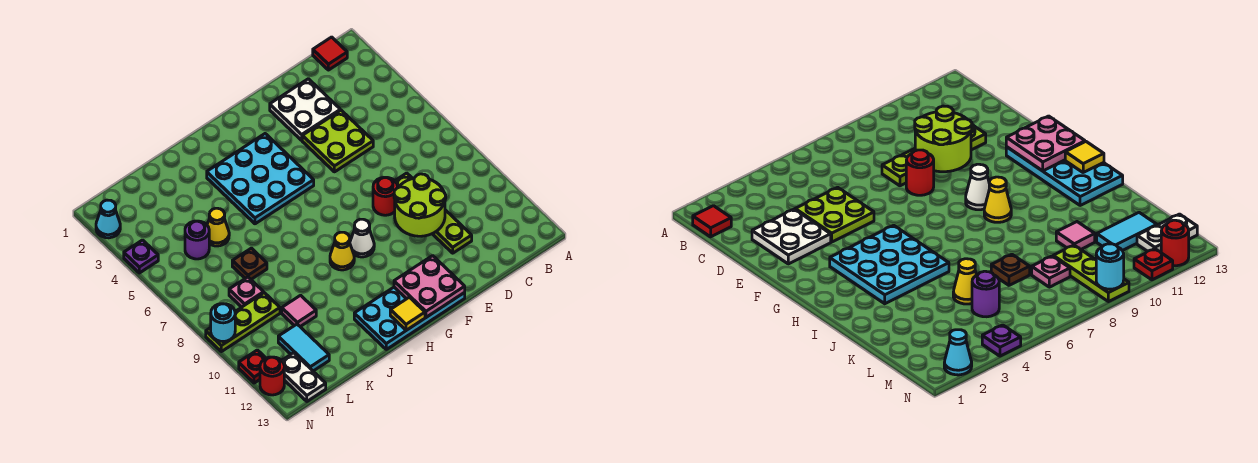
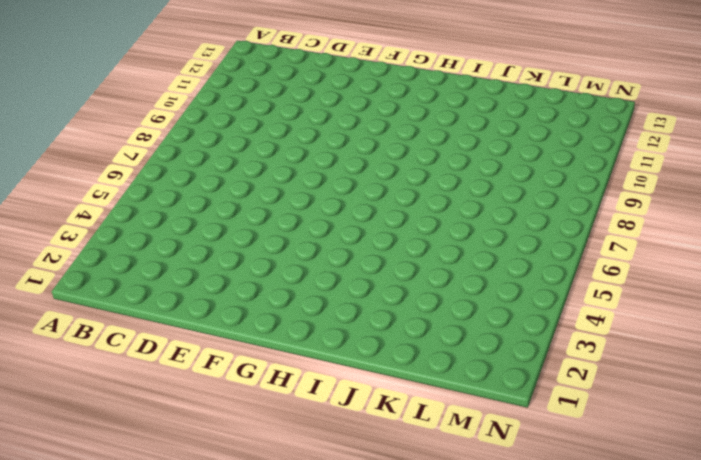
none -> red tile B1 level 1
none -> white plate D2:E3 level 1
none -> lime plate D4:E5 level 1

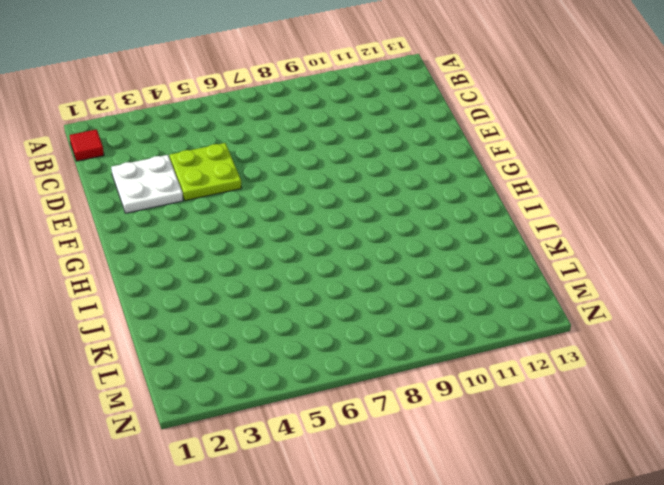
none -> lime plate D8:D11 level 1
none -> red round brick E8 level 1
none -> cyan plate F12:I13 level 1

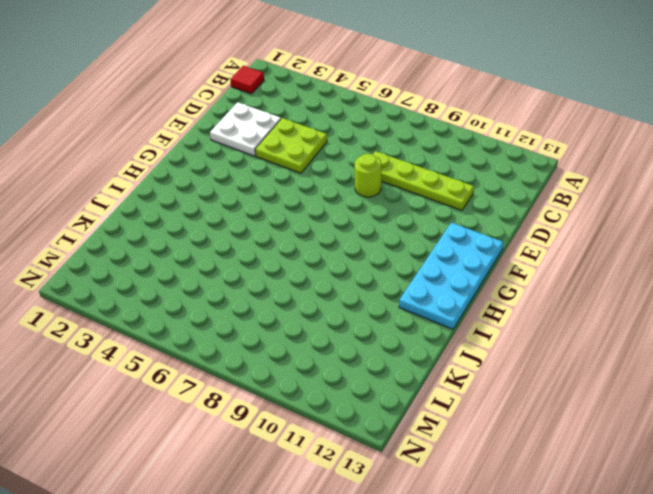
lime round brick E8 level 1 -> red round brick E8 level 1
none -> cyan plate G3:I5 level 1
none -> white cone G9 level 1
none -> yellow cone H9 level 1

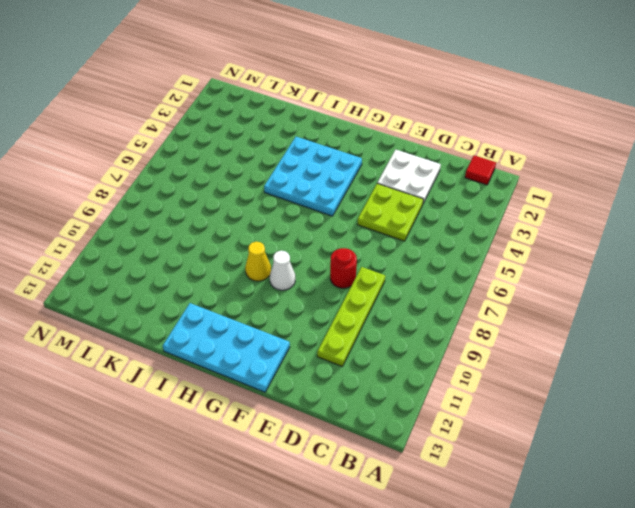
none -> yellow cone K5 level 1
none -> brown plate K7 level 1
none -> pink tile K10 level 1

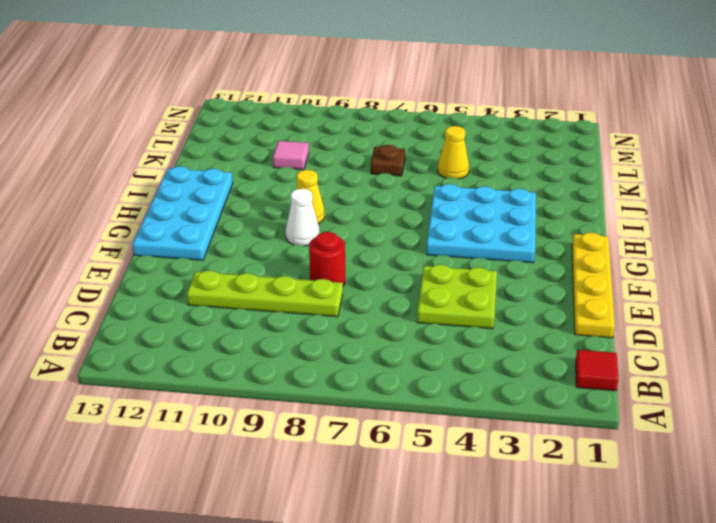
yellow plate D1:G1 level 1 -> none
none -> white plate D2:E3 level 1
none -> purple round brick L5 level 1
none -> pink plate L8 level 1

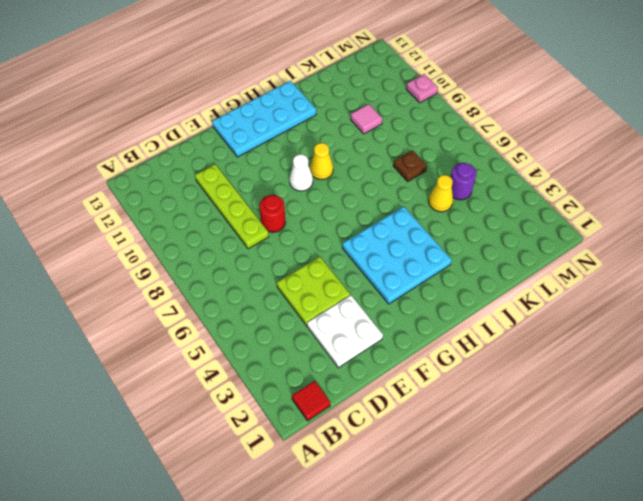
pink plate N10 level 1 -> pink plate L8 level 1
none -> lime plate L9:N9 level 1
none -> cyan tile L11:L12 level 1
none -> white plate M12:M13 level 1

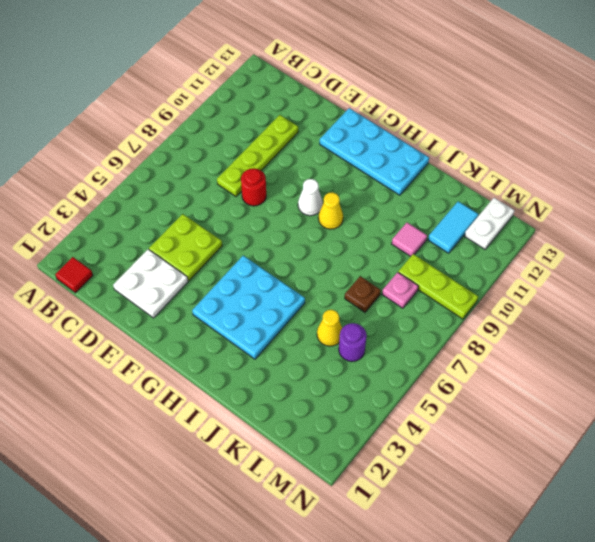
none -> cyan cone N2 level 1
none -> purple plate N4 level 1
none -> red plate N11 level 1

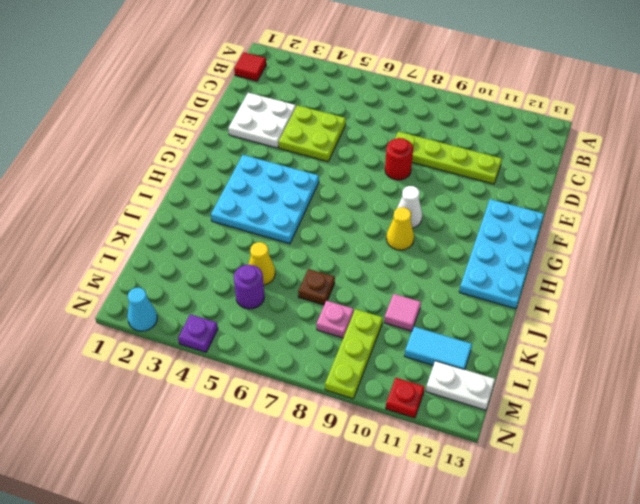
none -> red round brick N12 level 1
none -> lime round brick D9:E10 level 2
none -> pink plate F12:G13 level 2

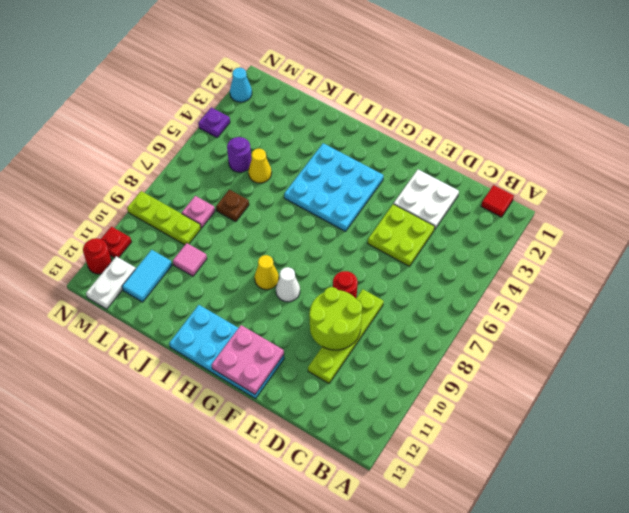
none -> yellow tile H13 level 2
none -> cyan round brick N9 level 2

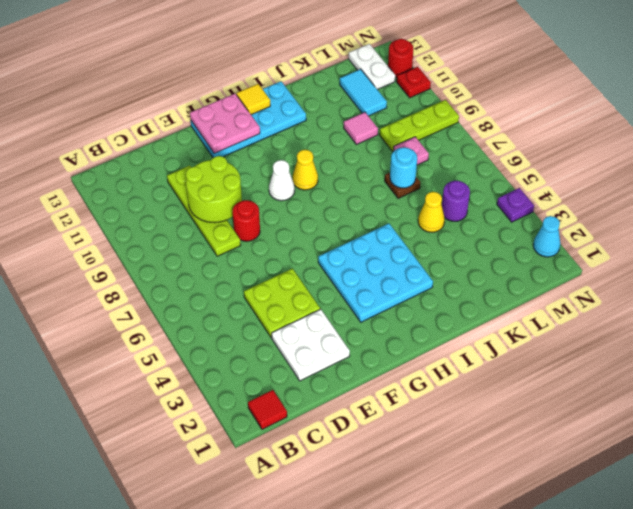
cyan round brick K7 level 2 -> cyan round brick N9 level 2

